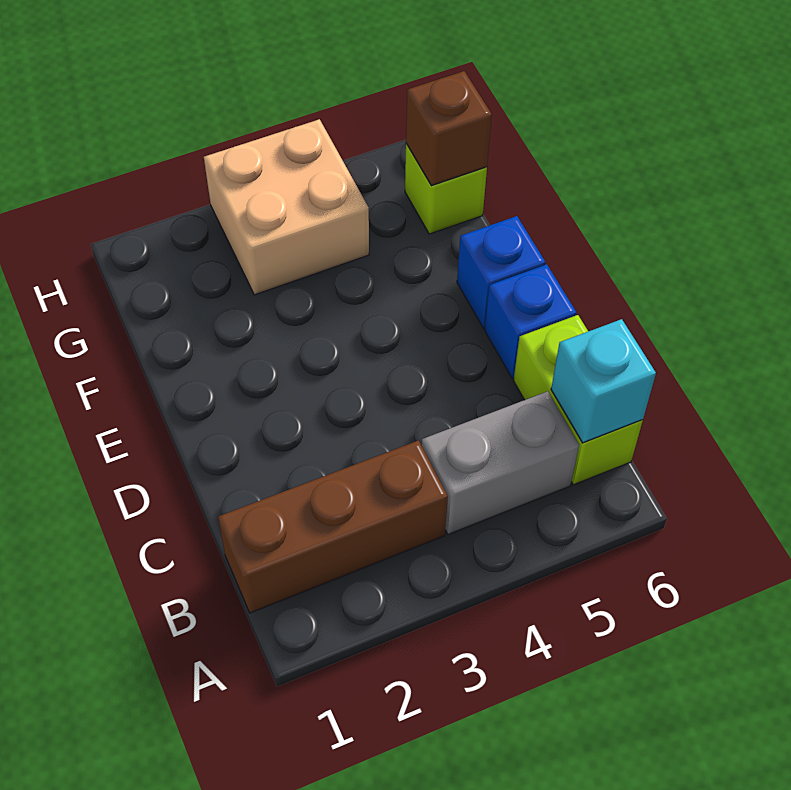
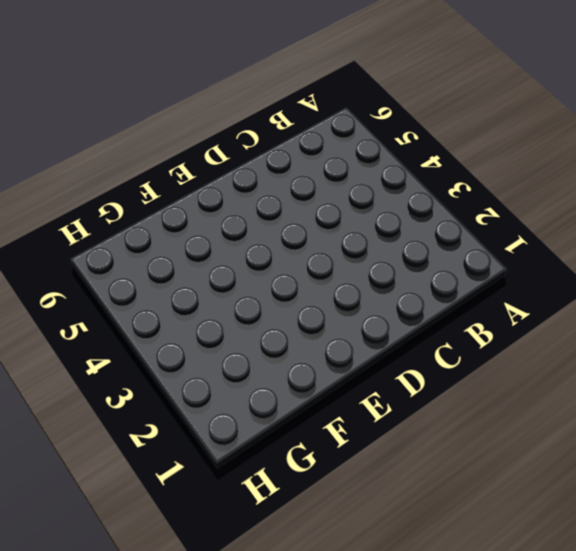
none -> brown brick B1:B3 level 1
none -> grey brick B4:B5 level 1

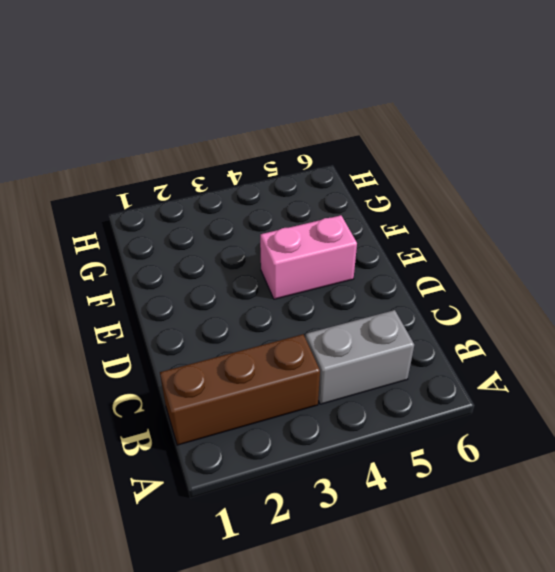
pink brick E4:E5 level 1 -> none
none -> lime brick B6:C6 level 1
none -> blue brick D6 level 1

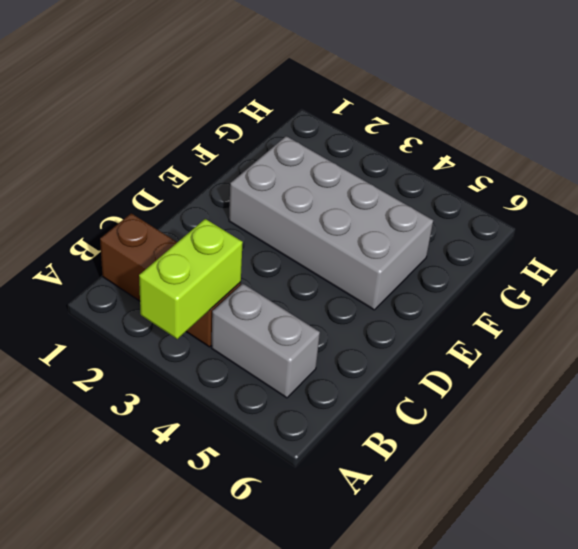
lime brick A3:B3 level 2 -> lime brick B6:C6 level 1
grey brick E2:F5 level 1 -> none
none -> blue brick D6 level 1
none -> blue brick E6 level 1

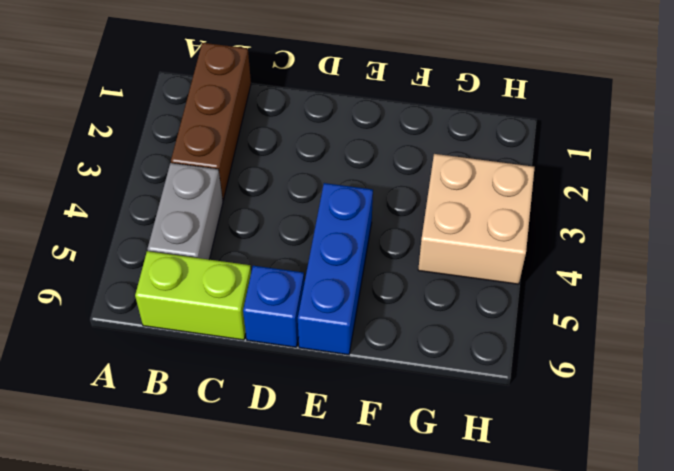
blue brick E4:E6 level 1 -> blue brick E6 level 1
none -> lime brick G6 level 1
none -> cyan brick B6 level 2

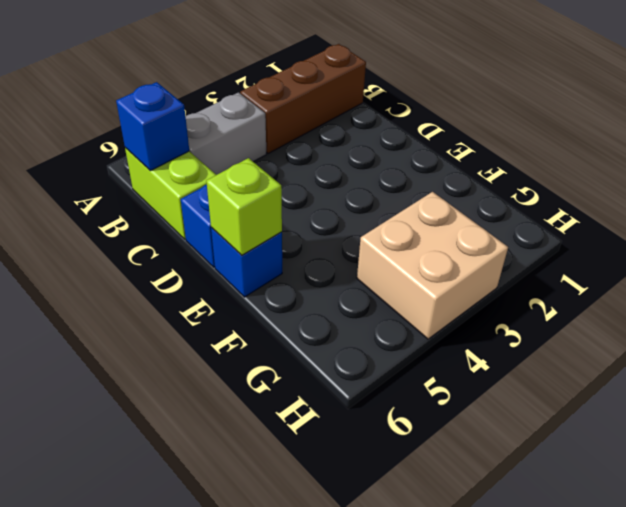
blue brick B6 level 2 -> cyan brick B6 level 2
lime brick E6 level 2 -> lime brick G6 level 1
none -> brown brick G6 level 2

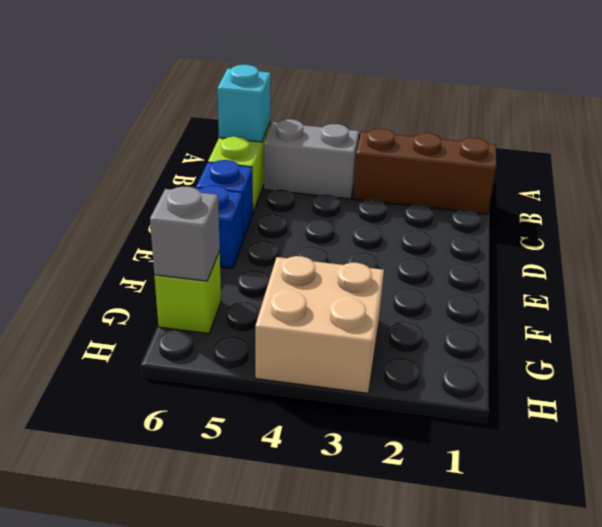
grey brick G6 level 2 -> brown brick G6 level 2

